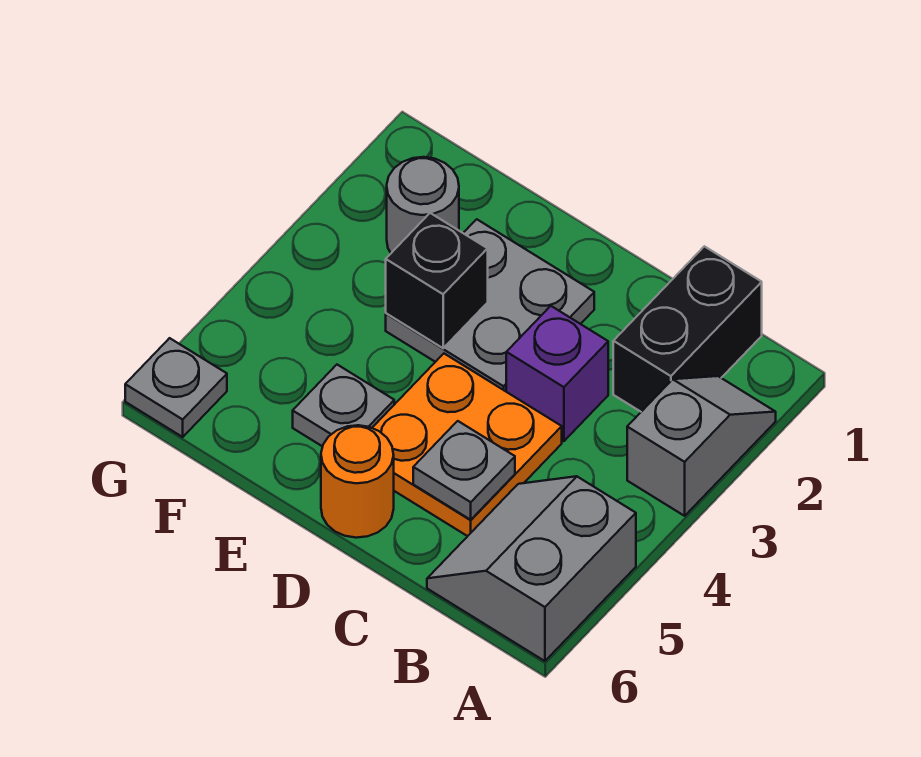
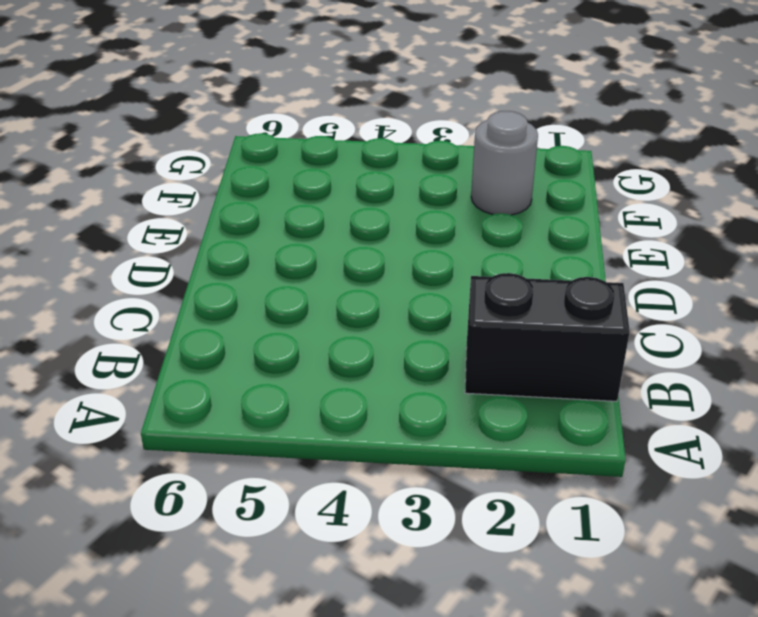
none -> grey slope A2:A3 level 1 top 3
none -> grey slope A5:B6 level 1 top A
none -> purple brick C3 level 1

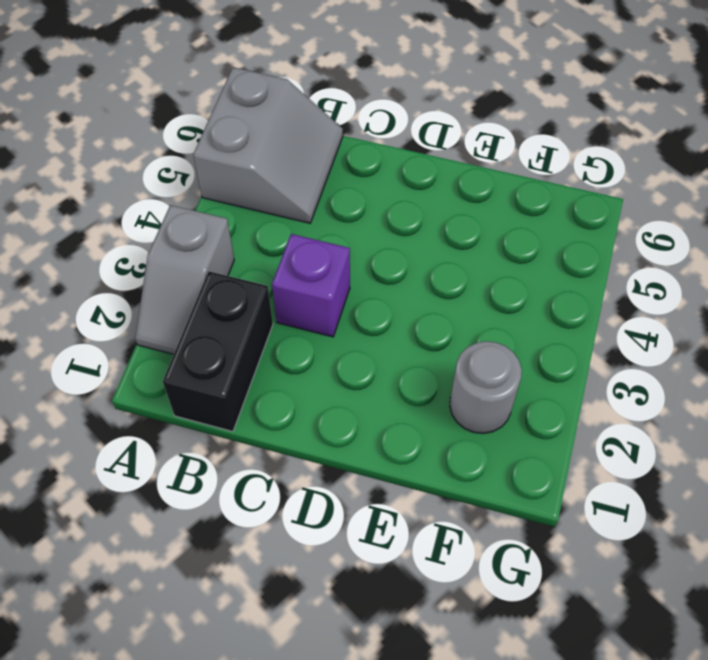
none -> orange plate C4:D5 level 1
none -> grey plate D2:E3 level 1
none -> orange round brick D6 level 1

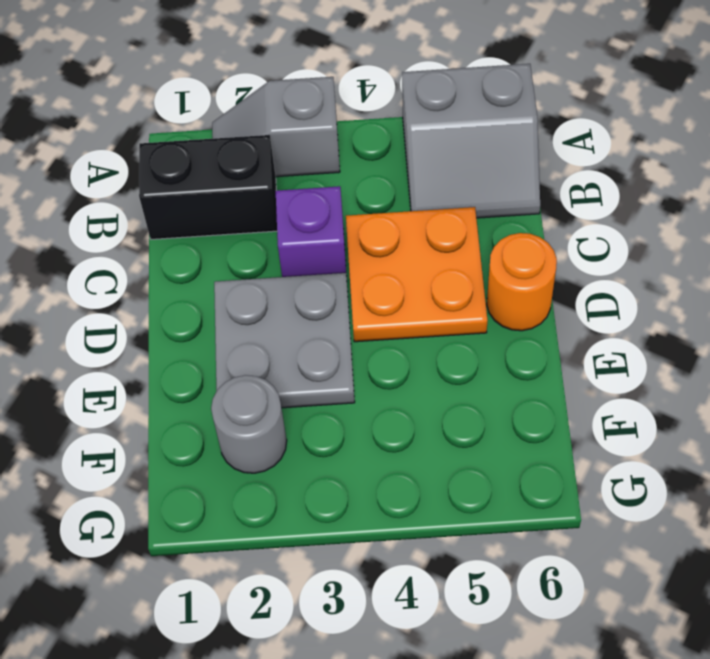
none -> grey plate E5 level 1
none -> grey plate G6 level 1
none -> grey plate C5 level 2

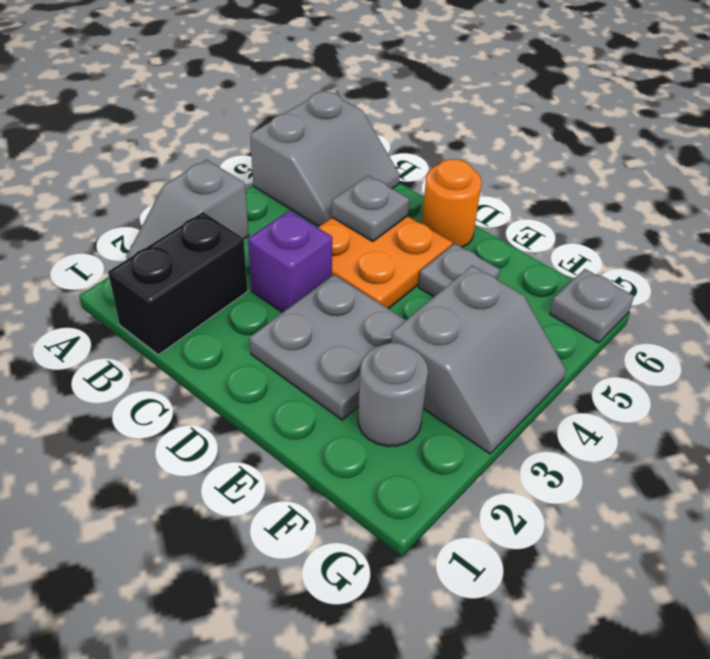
grey slope F3:G4 level 1 top F -> none
none -> black brick E3 level 2

